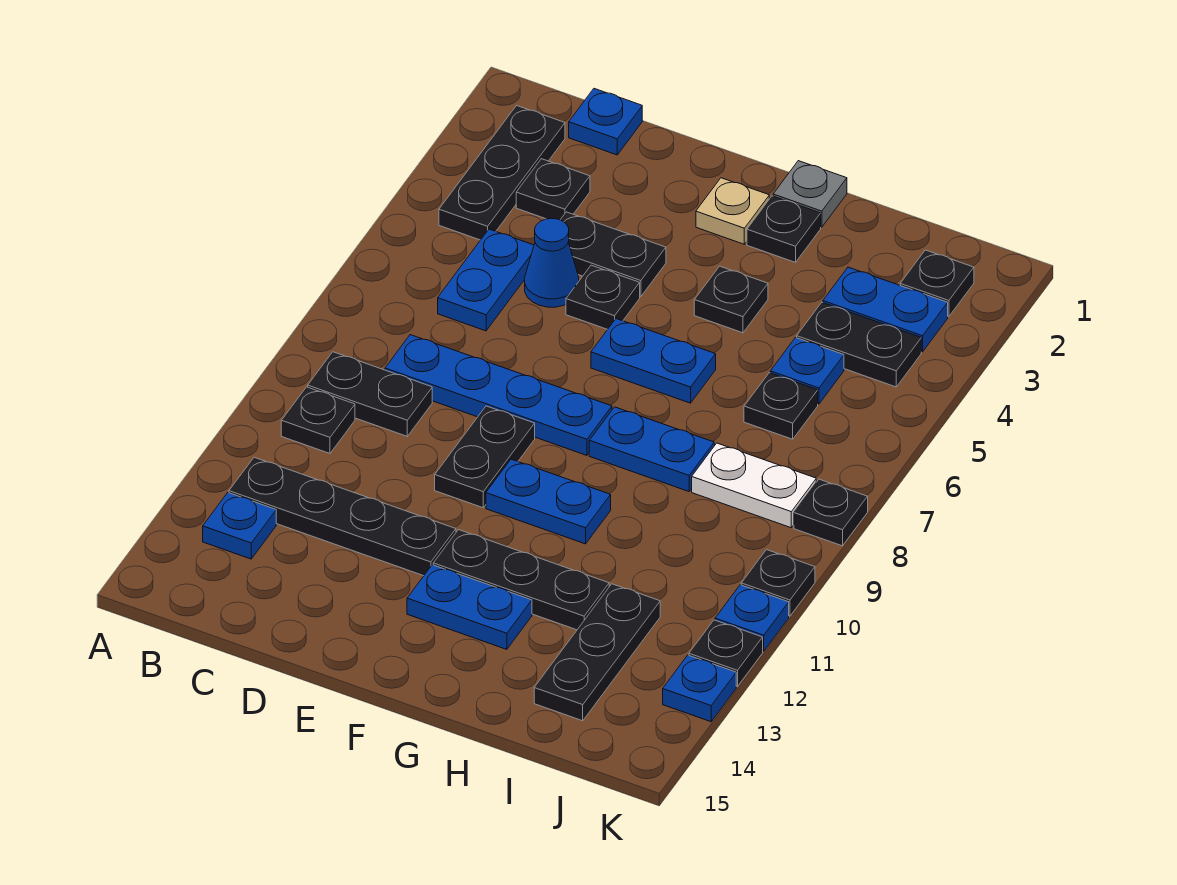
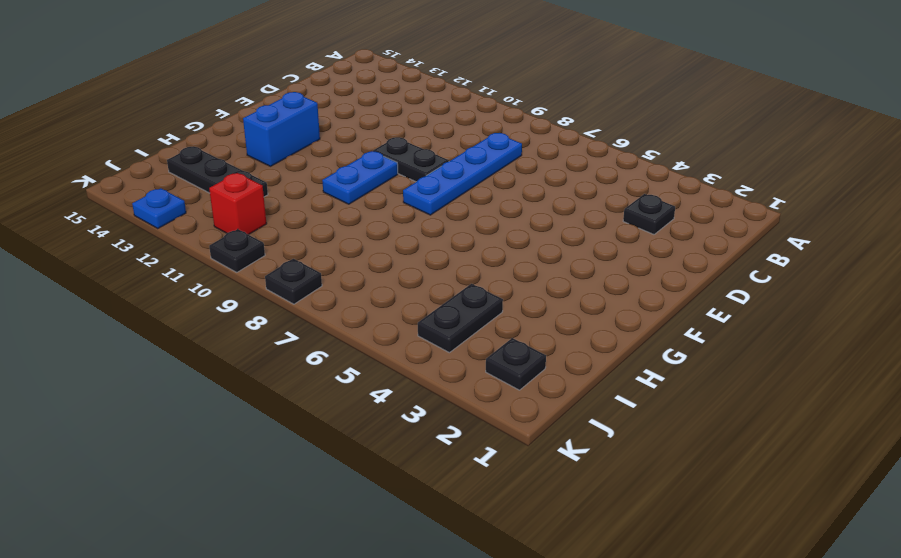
blue brick F13:G13 level 1 -> blue plate F13:G13 level 1
red brick J11 level 1 -> none
none -> black plate B2:B4 level 1
none -> black plate B9:C9 level 1
none -> black plate B10 level 1
none -> black plate B12:E12 level 1

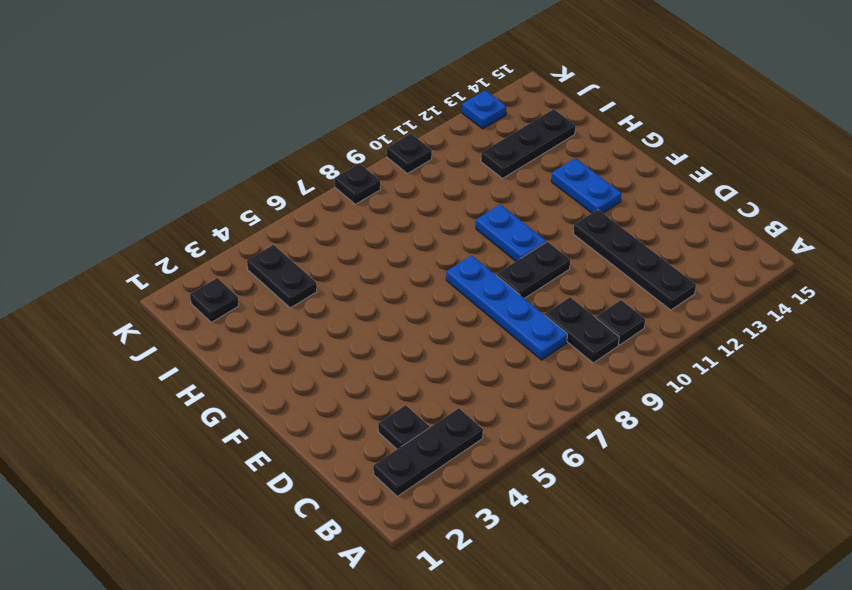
none -> blue plate B13 level 1
none -> blue plate C1 level 1
none -> blue plate C5:C6 level 1
none -> black plate D4:E4 level 1

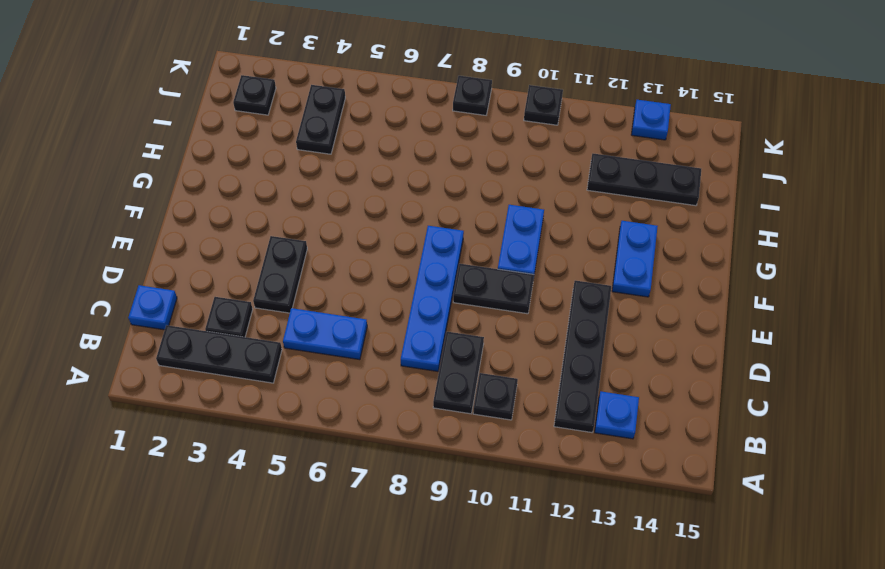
none -> blue cone D5 level 1
none -> black plate E5 level 1
none -> tan plate F2 level 1
none -> blue plate F6:G6 level 1

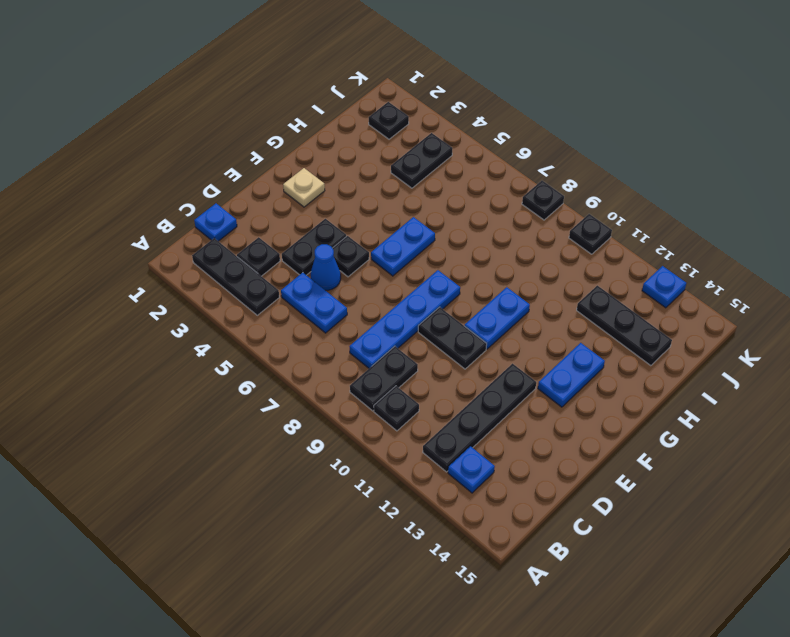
none -> black plate F12:H12 level 1
none -> grey plate G1 level 1
none -> black plate G2 level 1
none -> black plate G4 level 1

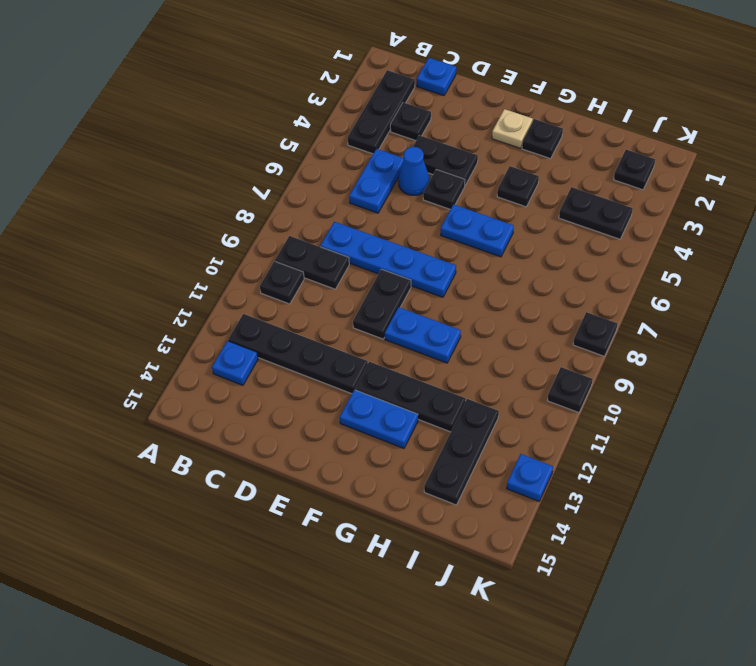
none -> grey plate G1 level 1
none -> blue plate G8:H8 level 1
none -> blue plate I3:J3 level 1
none -> blue plate I5 level 1

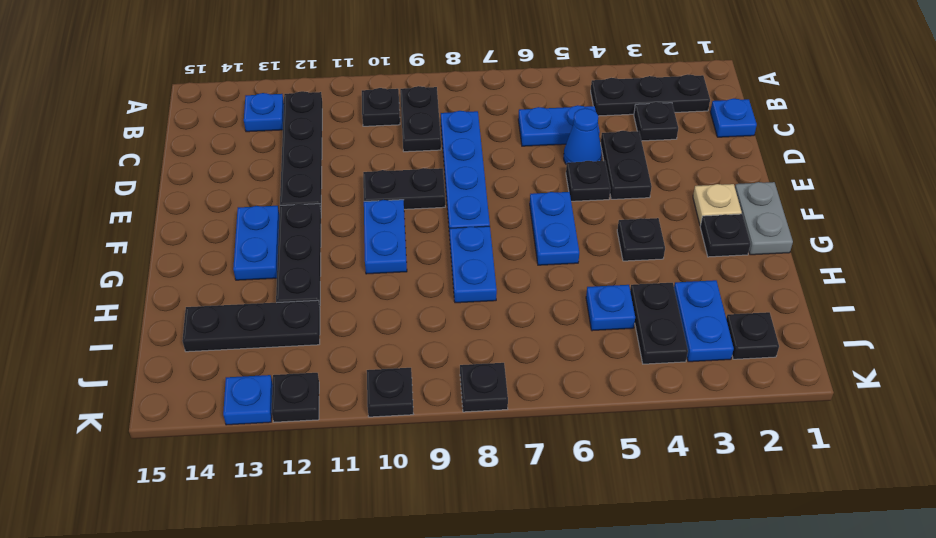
grey plate F1:G1 level 1 -> grey plate G1 level 1
none -> black plate I6 level 1
none -> white plate I8:J8 level 1
none -> blue plate K11 level 1

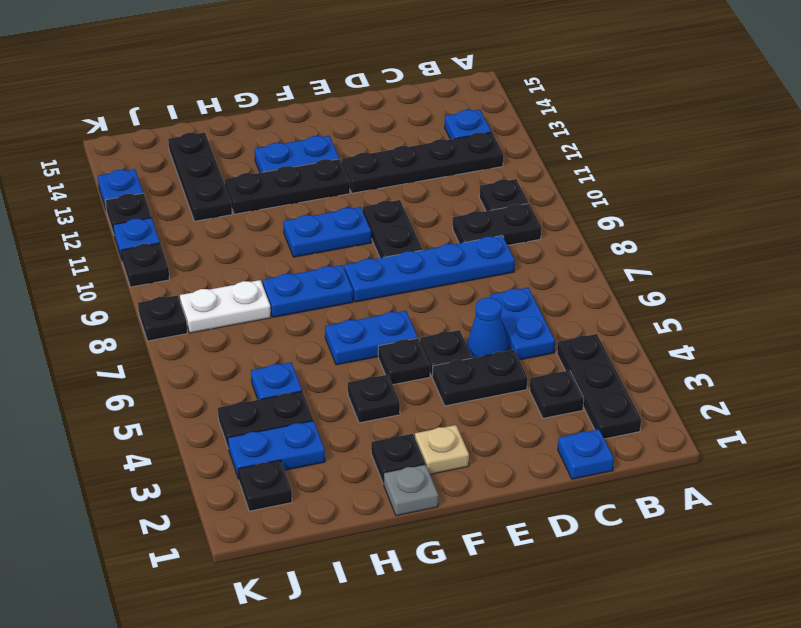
black plate F5 level 1 -> black plate I6 level 1

